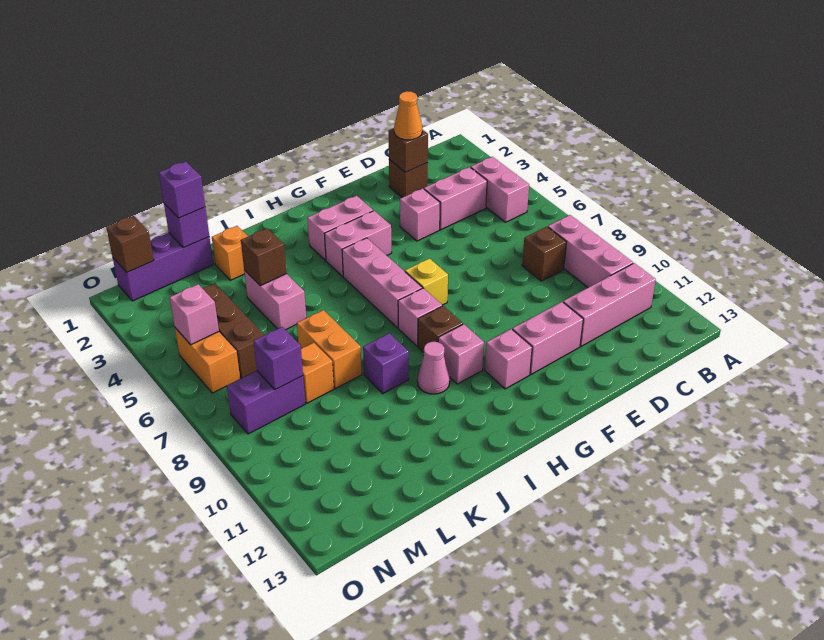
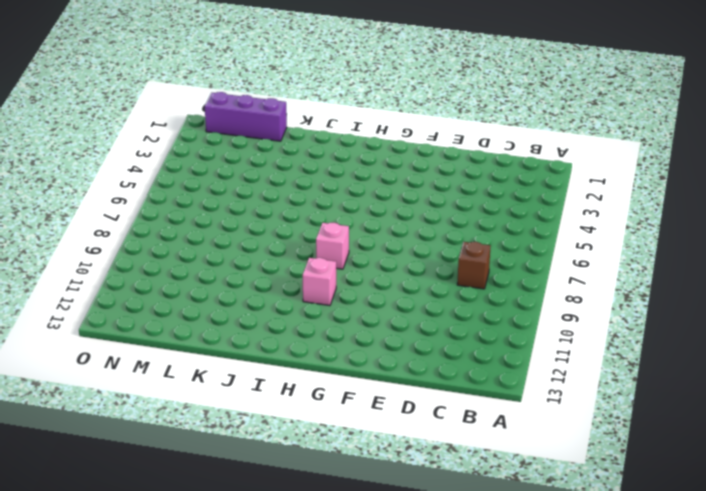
none -> pink brick B4:B5 level 1
none -> pink brick B8:B10 level 1
none -> pink brick B11:D11 level 1
none -> pink brick C4:D4 level 1

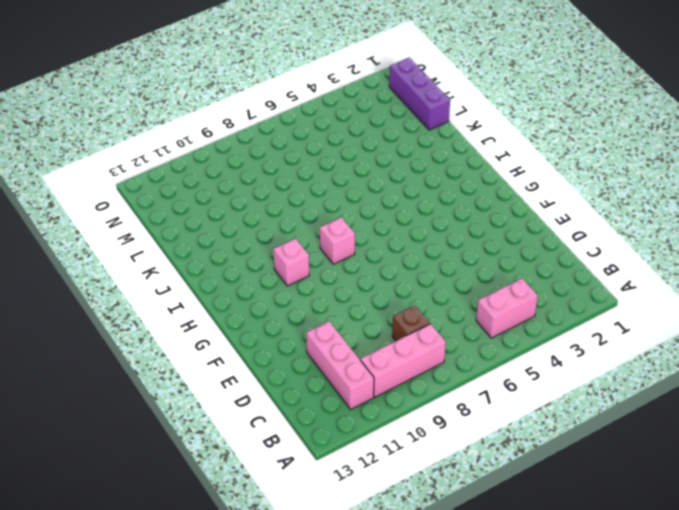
none -> pink brick C4:D4 level 1
none -> brown brick D2 level 1
none -> pink brick E4 level 1
none -> pink brick E11:F11 level 1

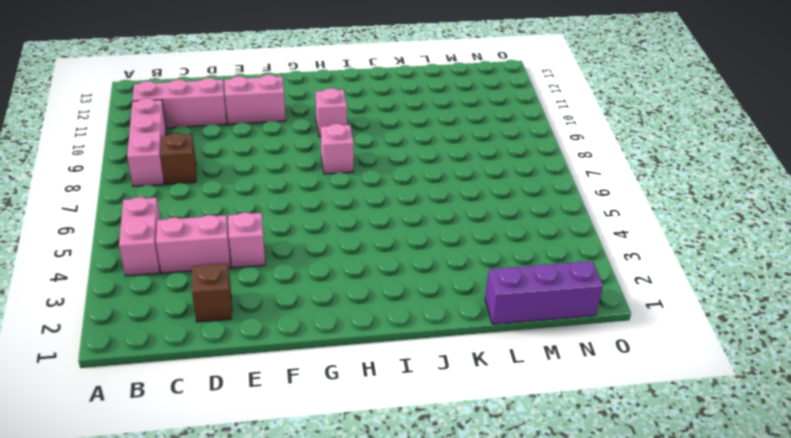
none -> pink brick G3:H3 level 1
none -> pink brick G4:H4 level 1
none -> yellow brick G7 level 1
none -> pink brick G11 level 1

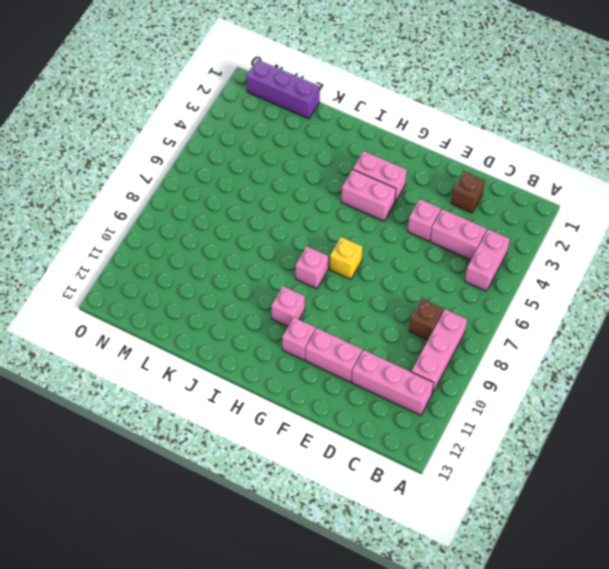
none -> pink brick H5:H7 level 1
none -> brown brick H9 level 1
none -> pink cone I10 level 1
none -> purple brick J9 level 1

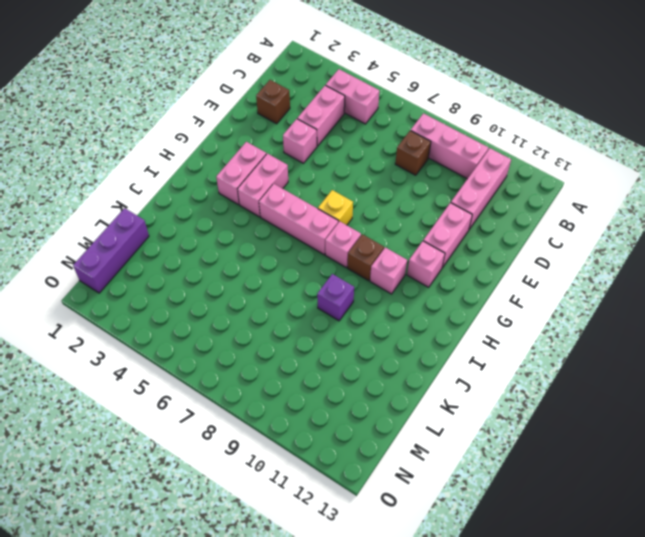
none -> pink cone I10 level 1
none -> orange brick K2 level 1
none -> pink brick K4:K5 level 1
none -> orange brick K7:K8 level 1

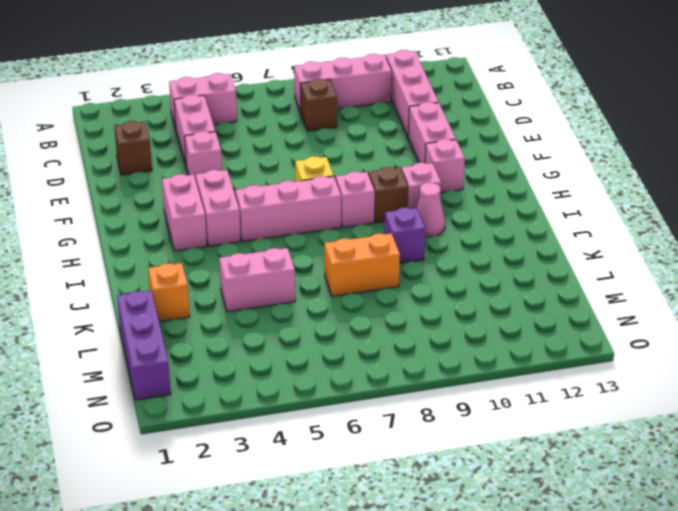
none -> orange brick L8 level 1
none -> brown brick M4:M6 level 1
none -> purple brick M8:N8 level 1
none -> orange brick N5:N6 level 1

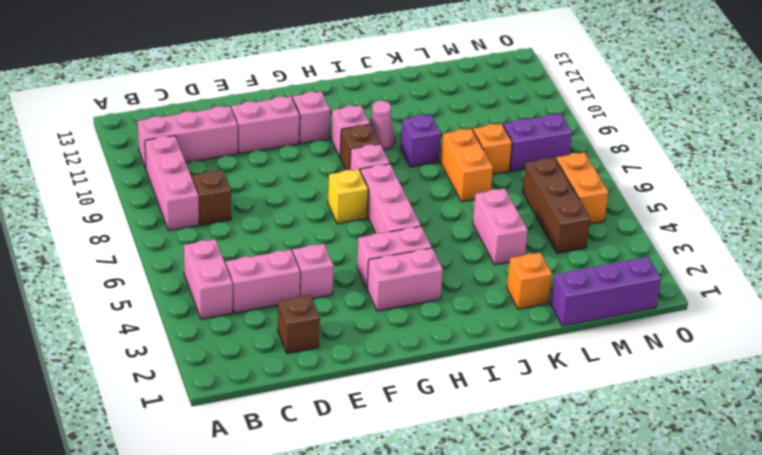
none -> brown brick D2 level 2
none -> brown brick K4 level 2
none -> purple brick L1 level 2
none -> purple brick M8 level 2

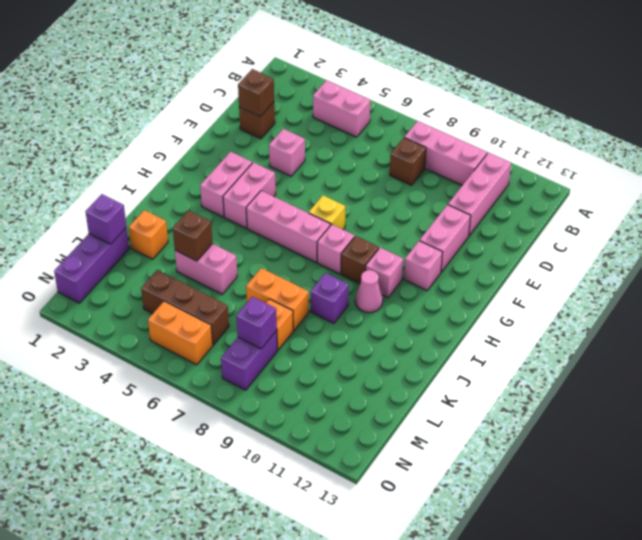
none -> pink brick C4:D4 level 1
none -> brown brick N1 level 2
none -> pink brick N5 level 2
none -> orange cone D2 level 3

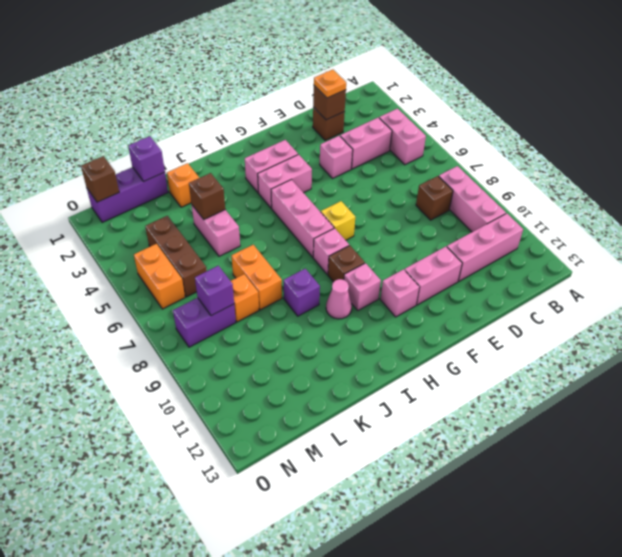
orange plate D2 level 3 -> orange cone D2 level 3
none -> pink brick N5 level 2
none -> purple brick L1 level 3

